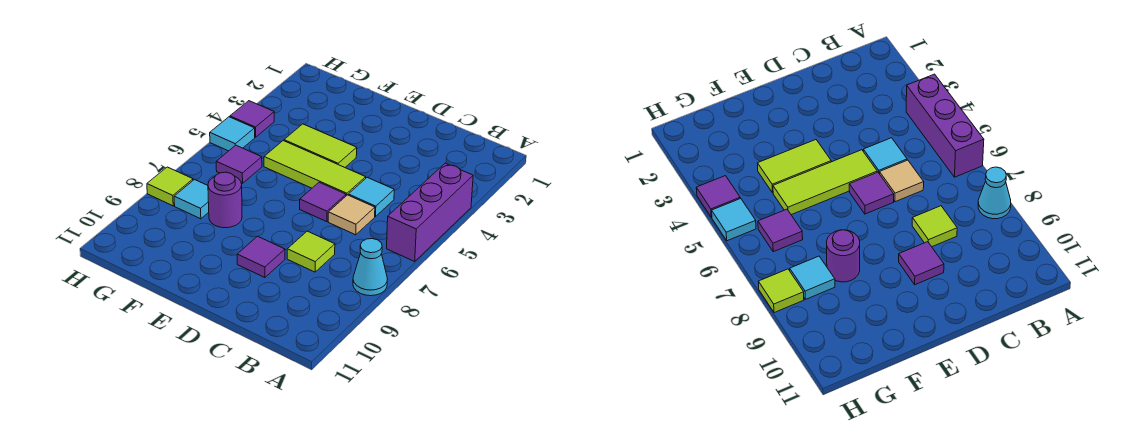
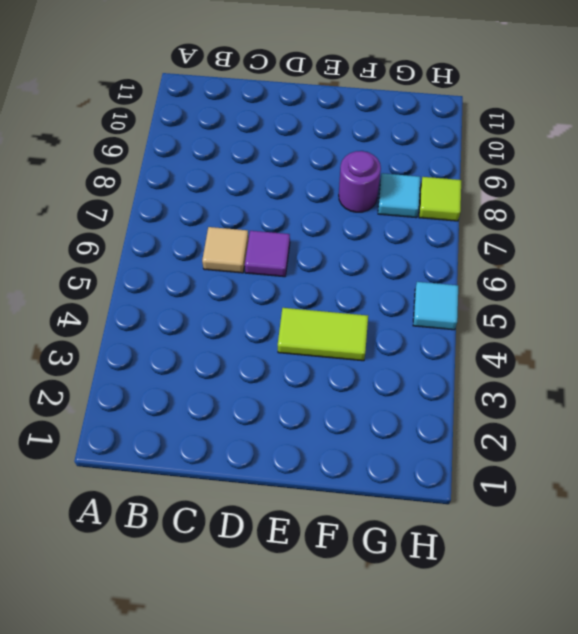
none -> purple brick A4:A6 level 1
none -> cyan cone A8 level 1
none -> cyan tile C5 level 1

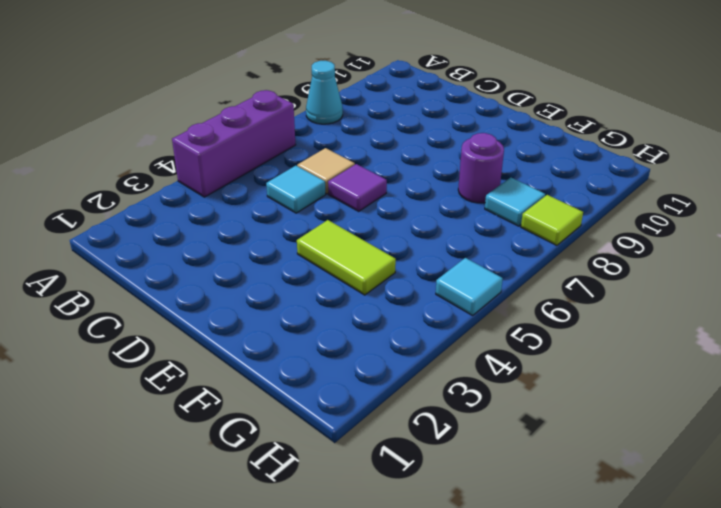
none -> lime tile C8 level 1
none -> lime tile D5:F5 level 1
none -> purple tile D9 level 1

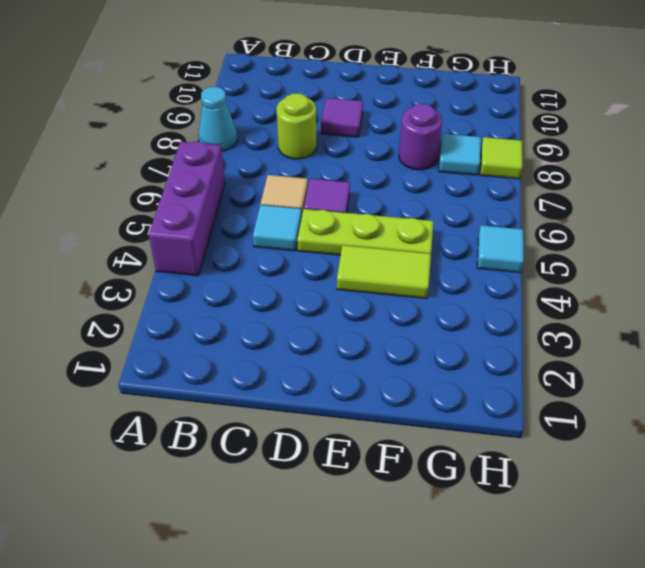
lime round brick C8 level 1 -> lime tile C8 level 1
lime plate D5:F5 level 1 -> lime tile D5:F5 level 1
none -> purple tile G6 level 1
none -> purple tile H4 level 1

